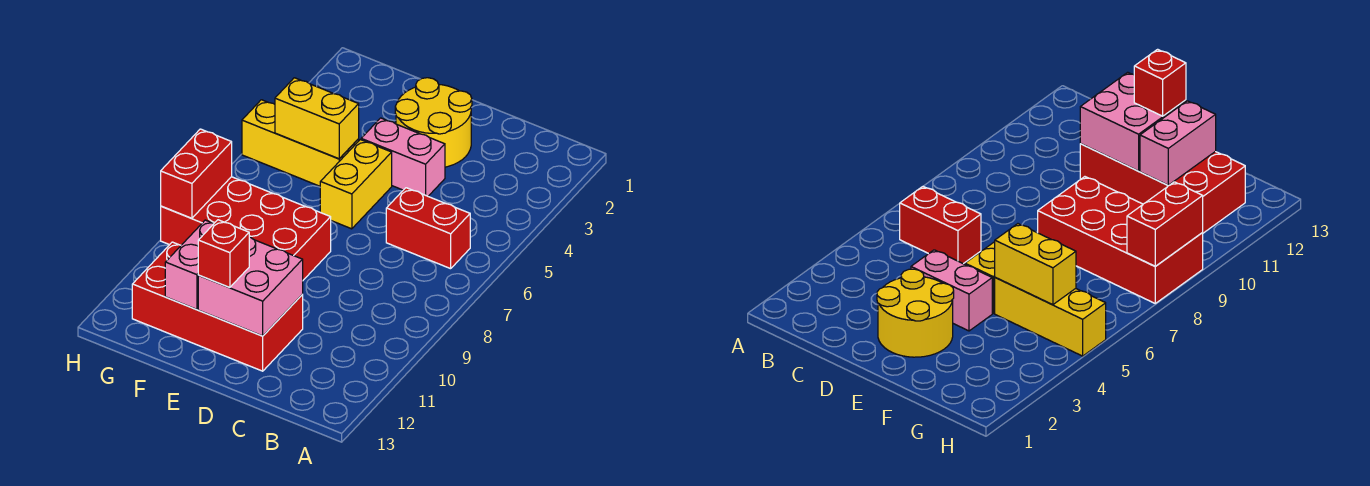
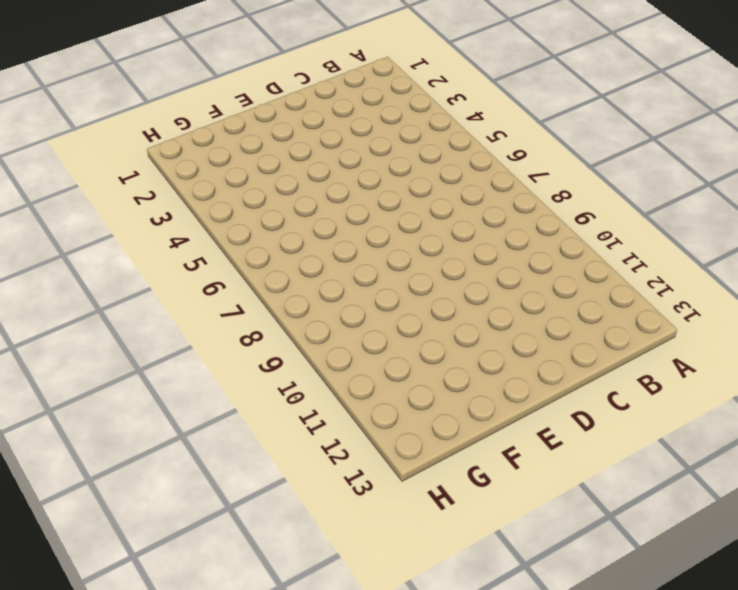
none -> red brick B6:C6 level 1
none -> yellow round brick D2:E3 level 1
none -> pink brick D4:E4 level 1

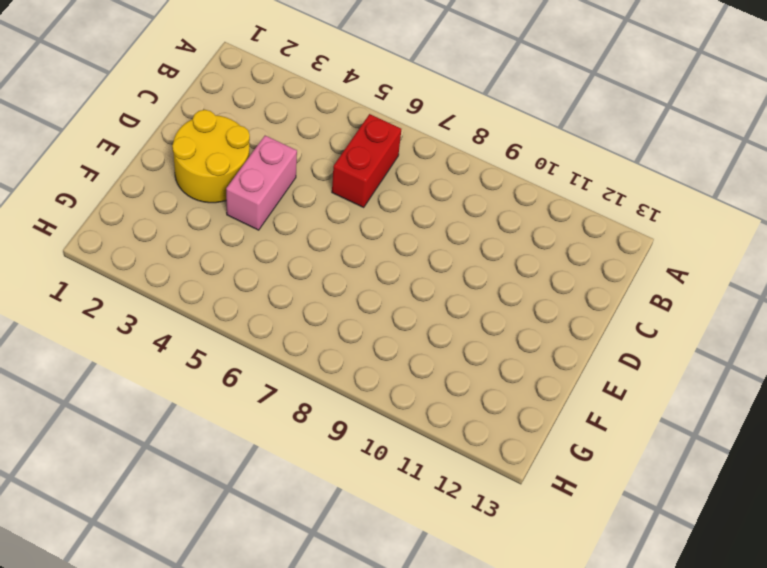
none -> red brick D11:G12 level 1
none -> yellow brick E5:E6 level 1
none -> red brick E8:H9 level 1

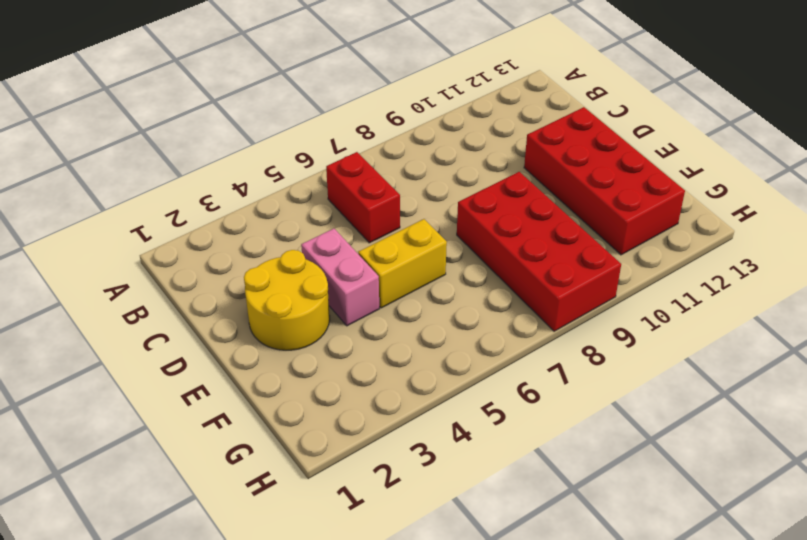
none -> yellow brick F5:H5 level 1
none -> pink brick D11:E12 level 2
none -> yellow brick F5:G5 level 2

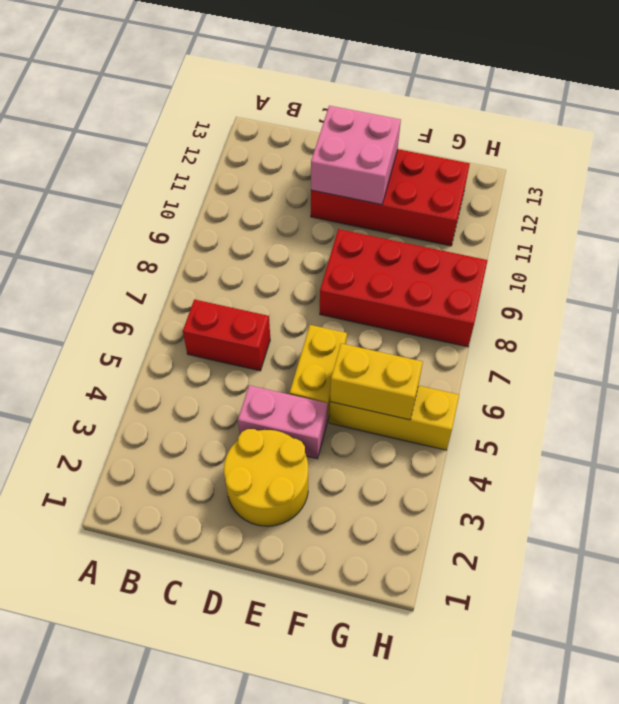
none -> pink brick F11:F12 level 2
none -> red brick H8:H9 level 2
none -> red brick E12 level 3

